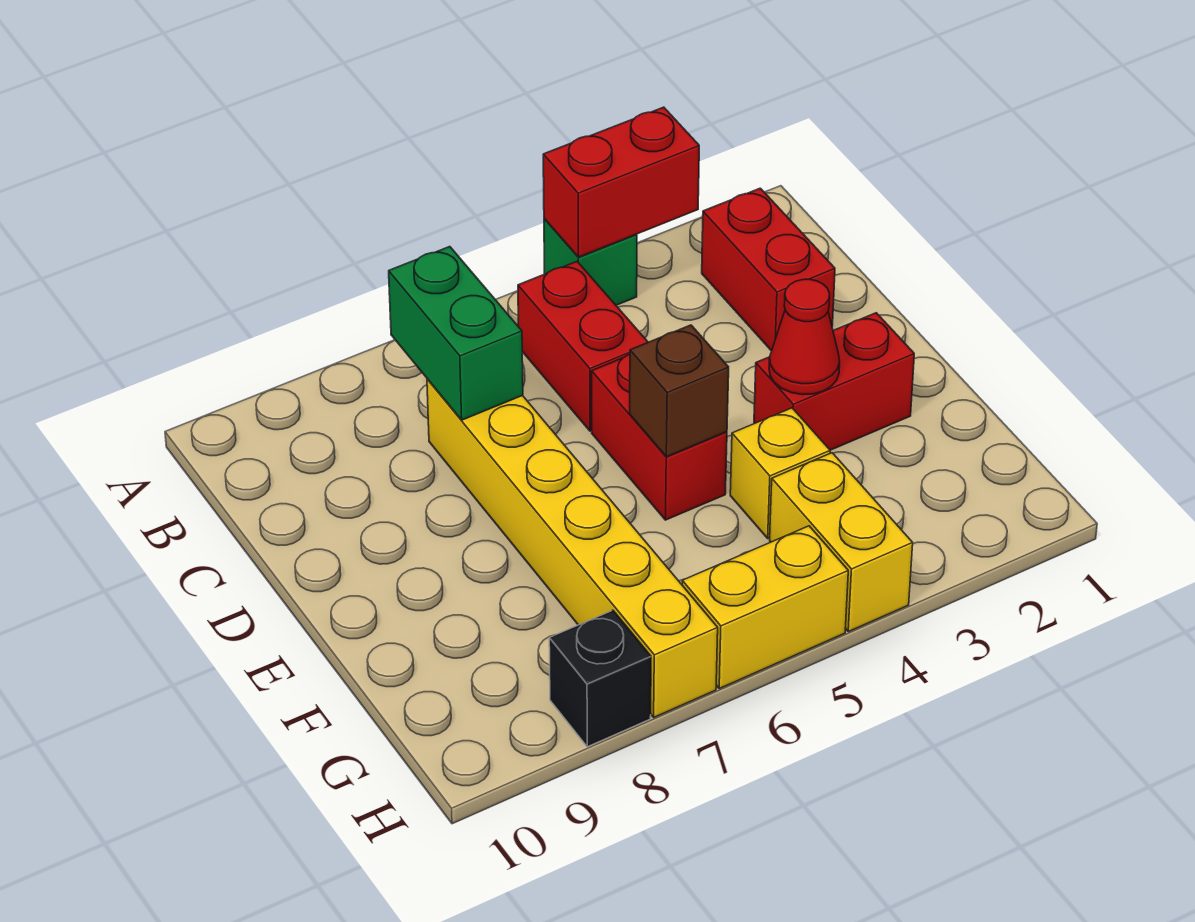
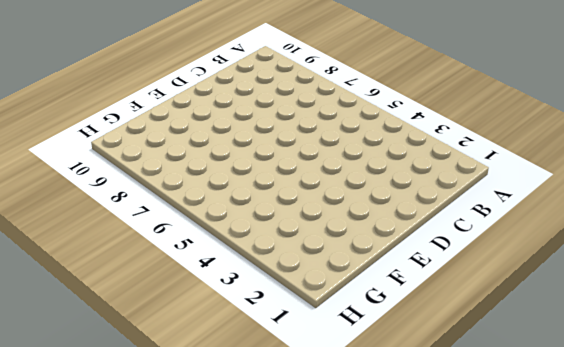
none -> green brick A4 level 1
none -> red brick B2:C2 level 1
none -> red brick B5:C5 level 1

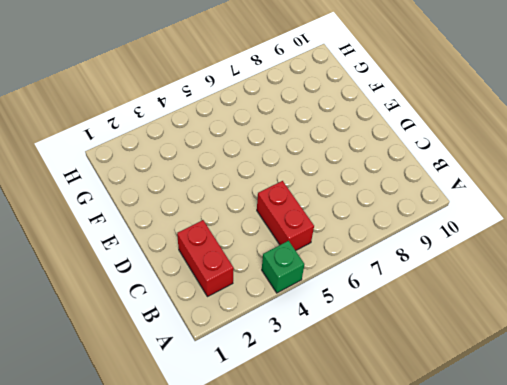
none -> yellow brick C7:H7 level 1
none -> red brick D5:E5 level 1
none -> red brick E2:E3 level 1

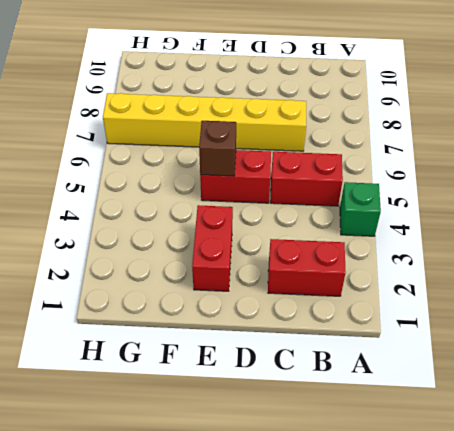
none -> yellow brick F4 level 1
none -> yellow brick G4:H4 level 1
none -> yellow brick H5:H6 level 1

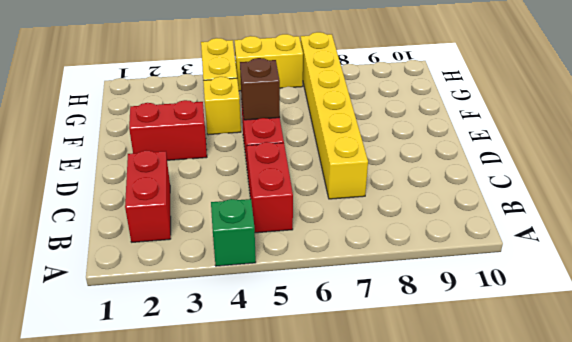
none -> black brick H8 level 1
none -> red brick A3:A4 level 2
none -> green brick B7:C7 level 2

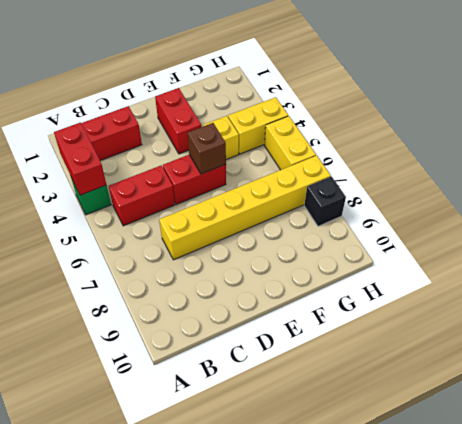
none -> green brick B7:C7 level 2
none -> red cone E3 level 2

